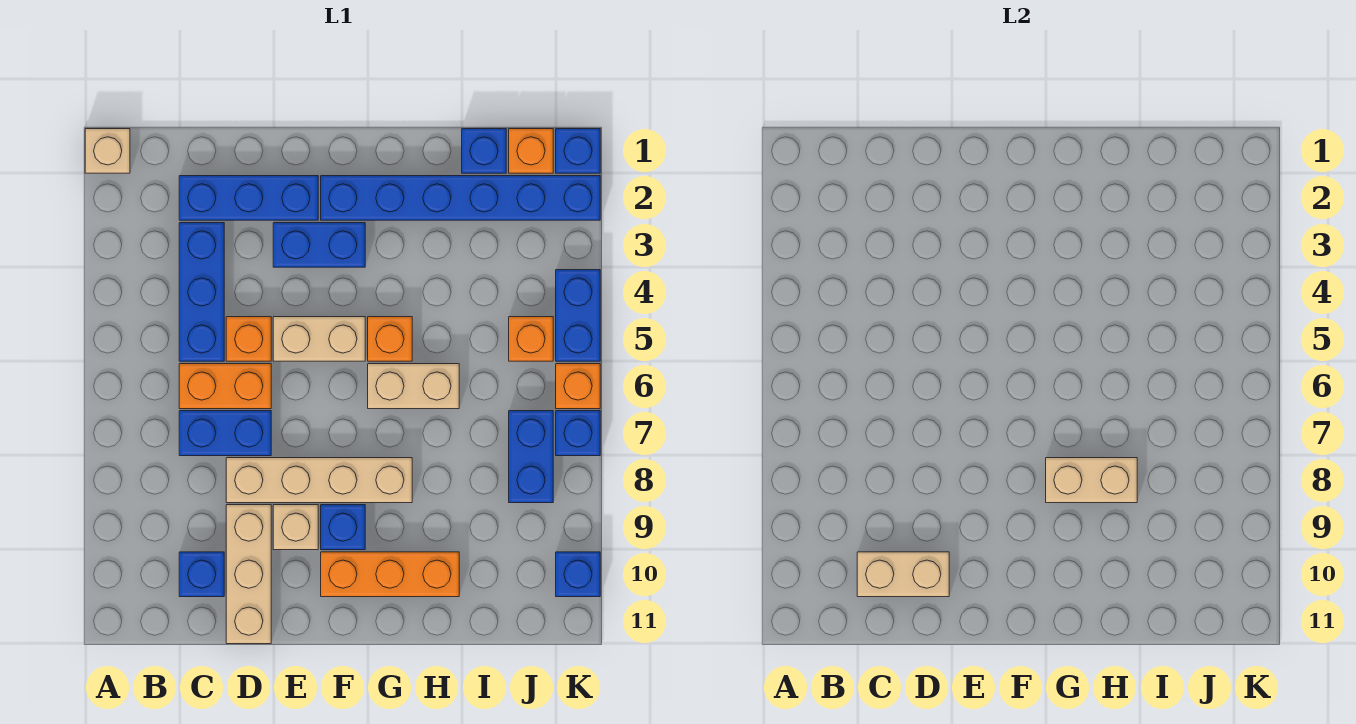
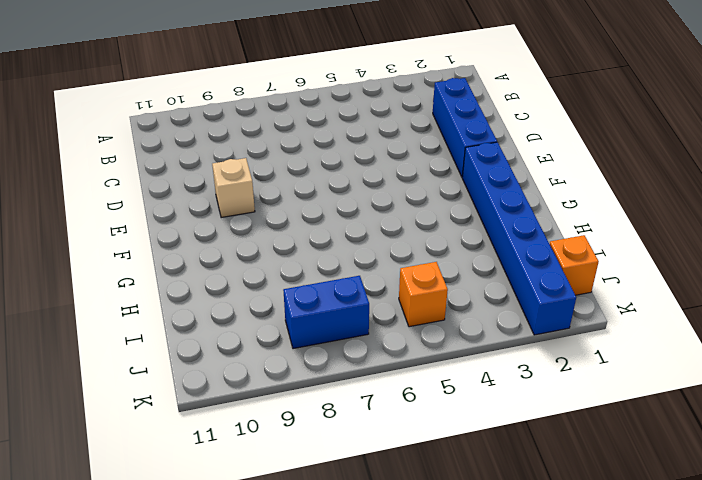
none -> tan brick A1 level 1
none -> blue brick C3:C5 level 1
none -> orange brick C6:D6 level 1

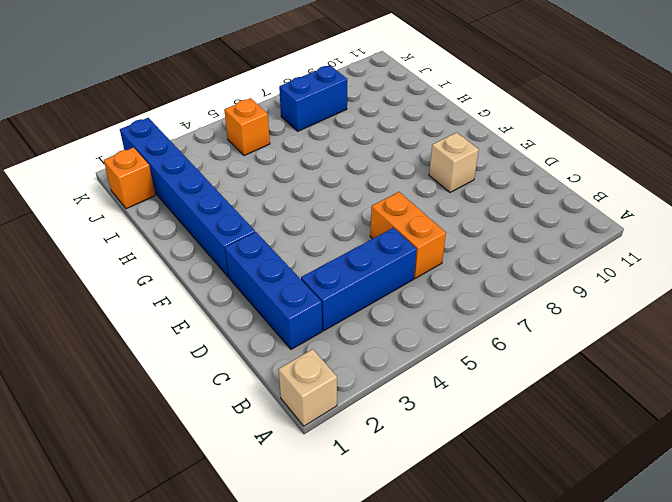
none -> blue brick C7:D7 level 1
none -> blue brick C10 level 1
none -> orange brick D5 level 1

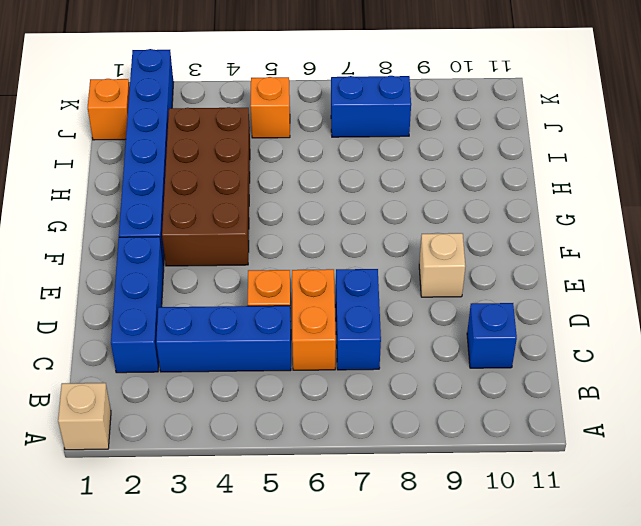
brown brick F3:I4 level 1 -> blue brick E3:F3 level 1
none -> tan brick D8:G8 level 1
none -> tan brick D9:D11 level 1
none -> tan brick E5:F5 level 1

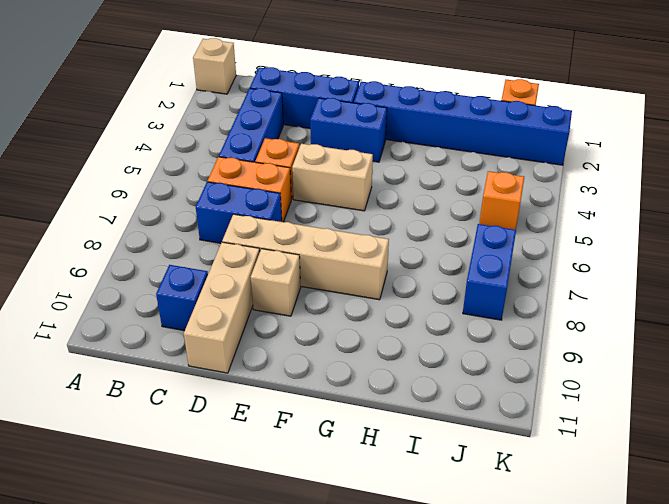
none -> blue brick F9 level 1
none -> orange brick F10:H10 level 1
none -> orange brick G5 level 1

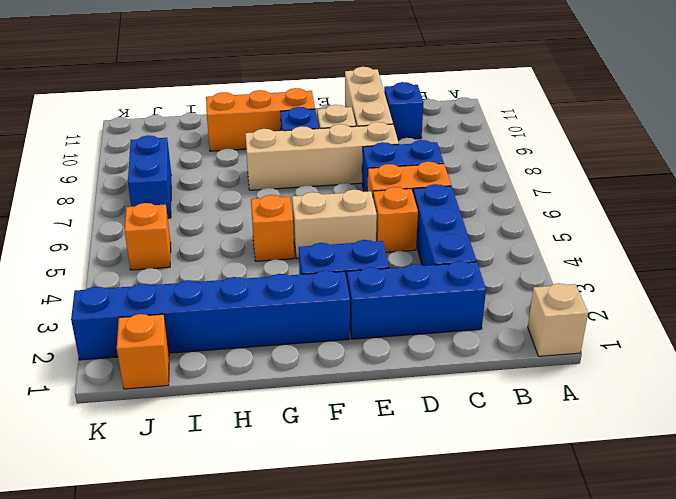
none -> tan brick G6:H6 level 1
none -> blue brick I1 level 1
none -> blue brick K1 level 1

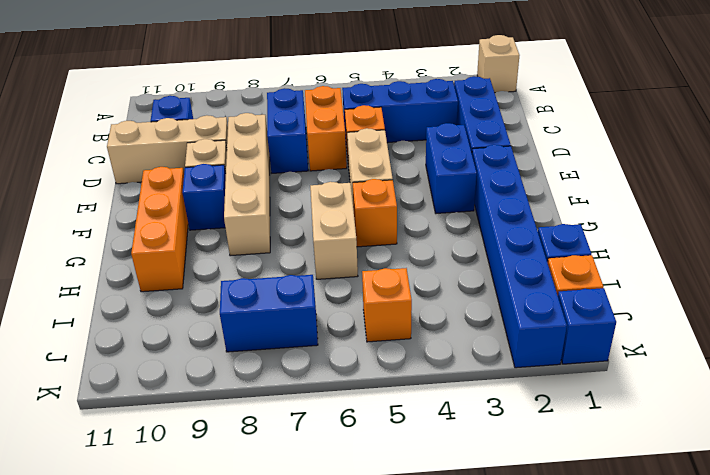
none -> blue brick K4:K5 level 1
none -> orange brick K6 level 1
none -> blue brick K7 level 1

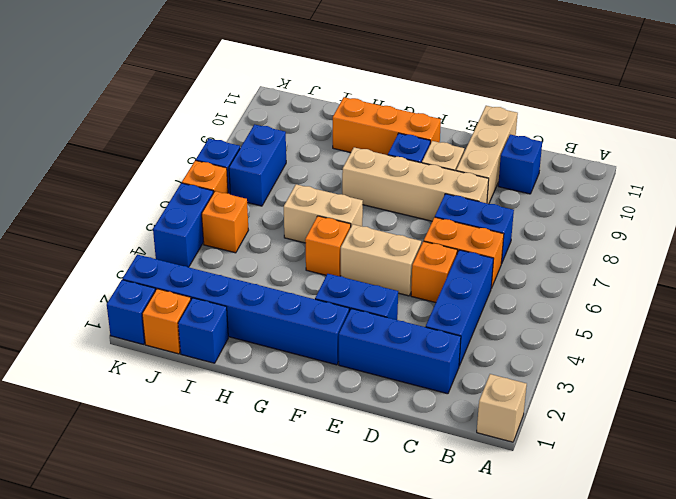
none -> blue brick K10 level 1
none -> tan brick C10:D10 level 2
none -> tan brick G8:H8 level 2

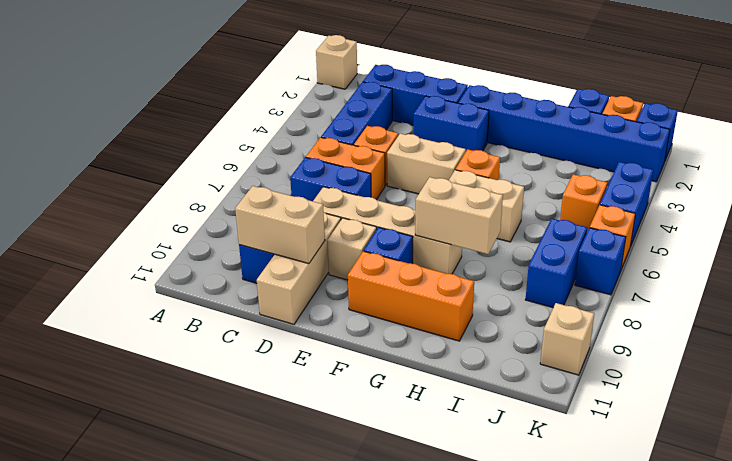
tan brick K10 level 1 -> blue brick K10 level 1

